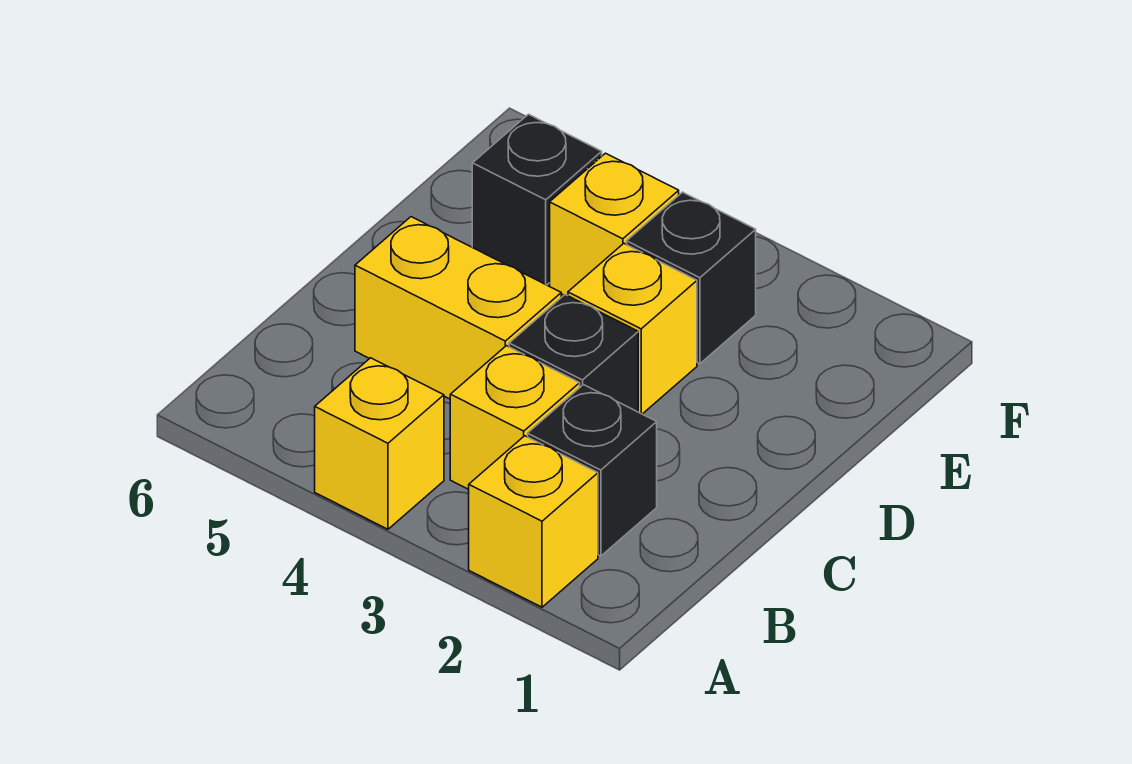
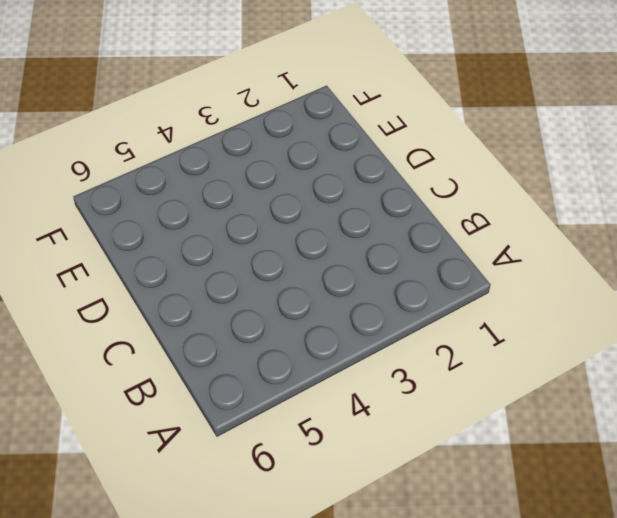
none -> yellow brick A2 level 1
none -> yellow brick A4 level 1

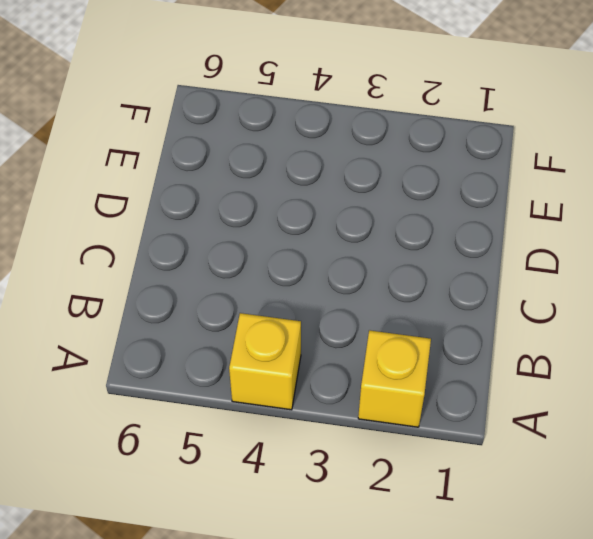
none -> black brick B2 level 1
none -> yellow brick B3 level 1

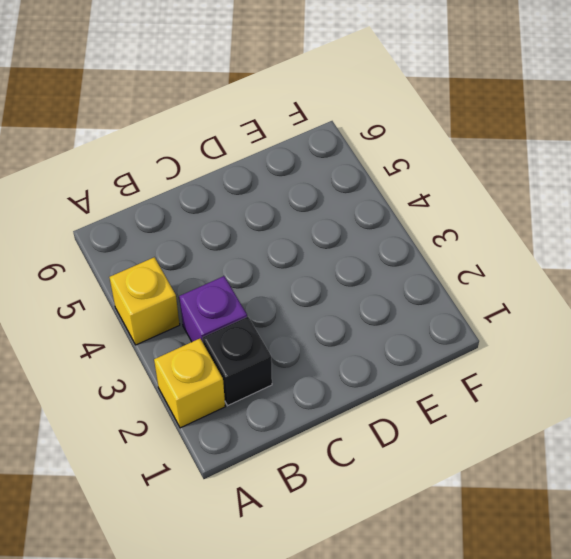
purple brick B3 level 1 -> yellow brick B3 level 1
none -> black brick C3 level 1
none -> yellow brick C4:C5 level 1

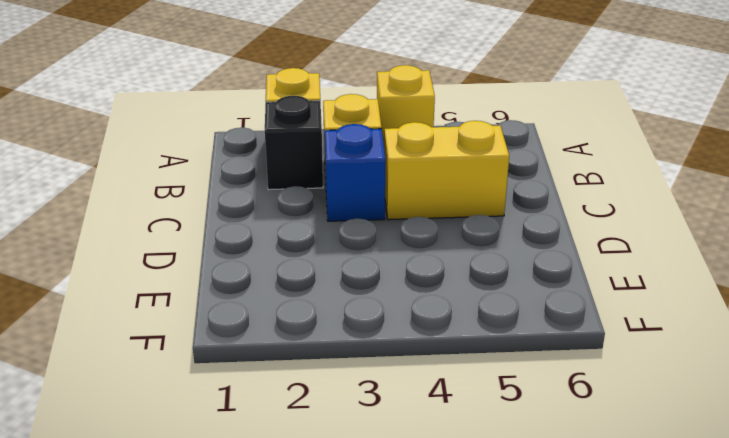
blue brick C3 level 1 -> black brick C3 level 1
none -> yellow brick D3 level 1
none -> black brick E3 level 1

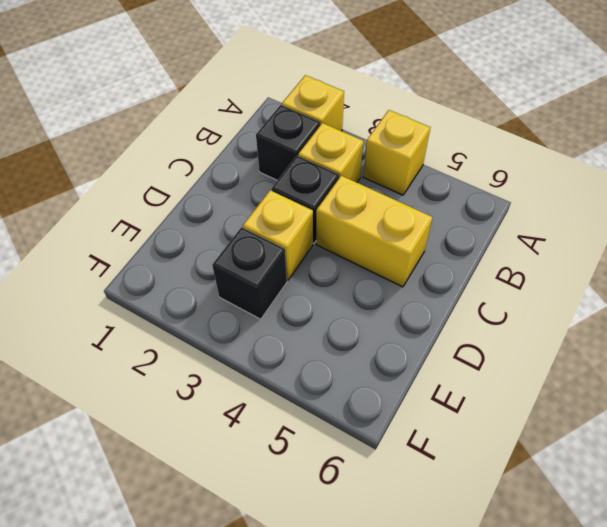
none -> yellow brick E4 level 1
none -> black brick E5 level 1

